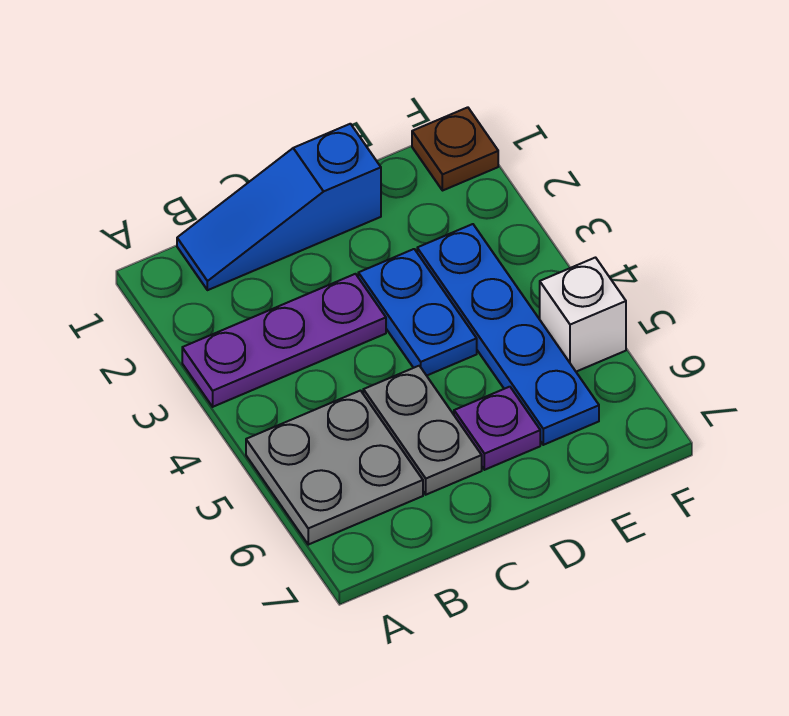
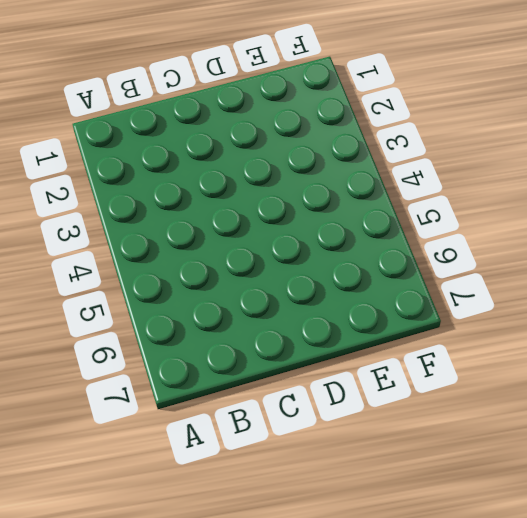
none -> purple plate A3:C3 level 1
none -> grey plate A5:B6 level 1

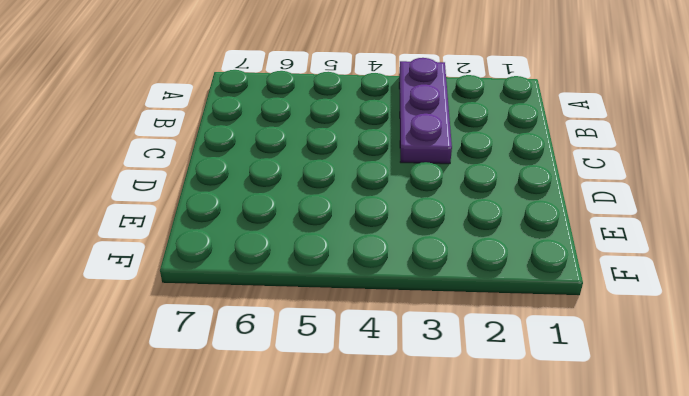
none -> grey plate A5:B6 level 1
none -> blue slope B1:D1 level 1 top D

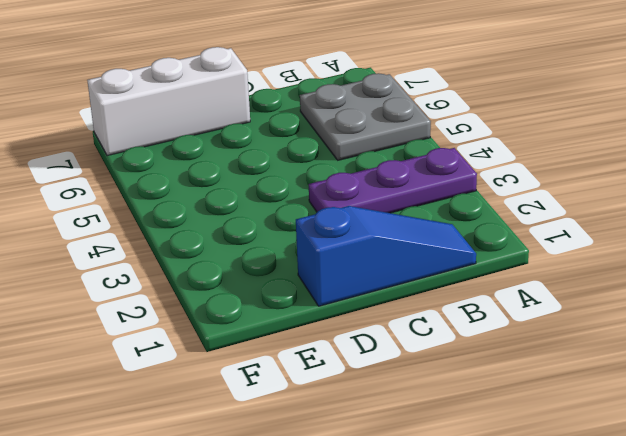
white brick D7:F7 level 1 -> none
none -> grey plate C5:C6 level 1
none -> blue plate D3:D4 level 1

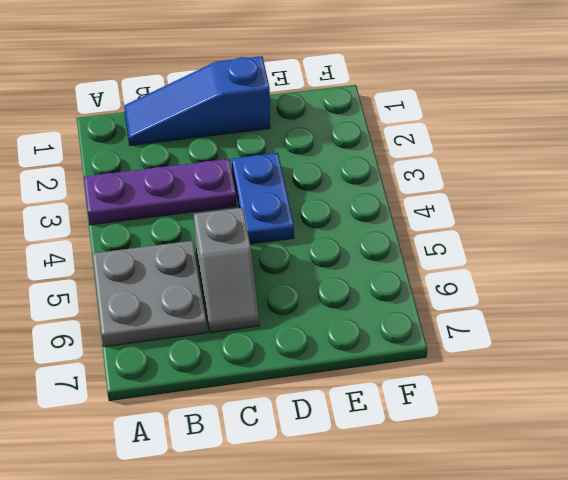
grey slope C5:C6 level 1 top 5 -> grey plate C5:C6 level 1
none -> purple plate D6 level 1
none -> blue plate E3:E6 level 1

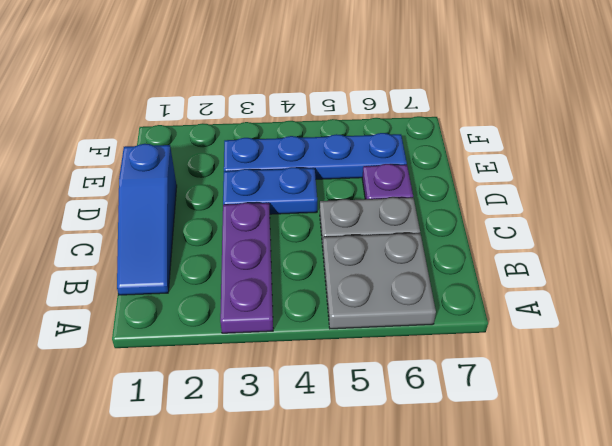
none -> brown plate F1 level 1
none -> white brick F5 level 1

